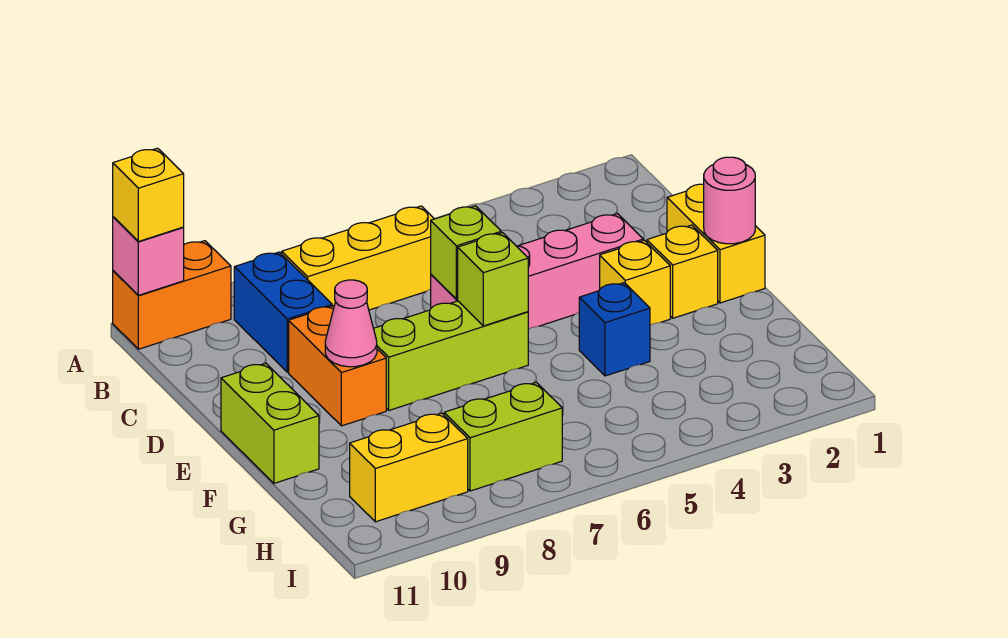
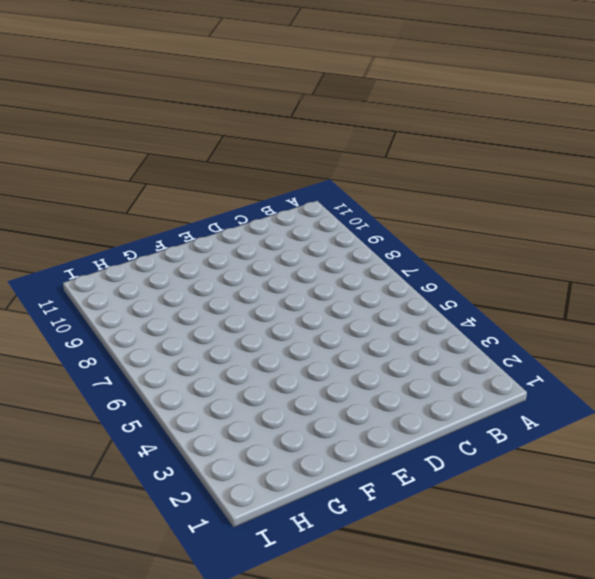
none -> orange brick A10:A11 level 1
none -> yellow brick B6:B8 level 1
none -> blue brick B9:C9 level 1

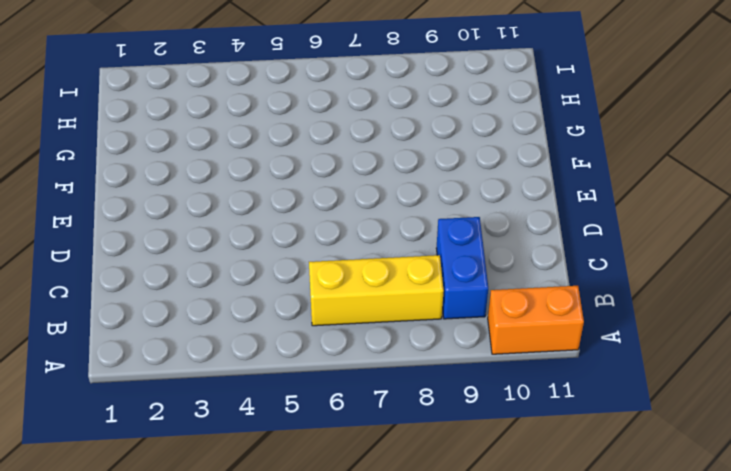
none -> yellow brick D1:E1 level 1
none -> pink brick D3:D6 level 1
none -> orange brick D9:E9 level 1

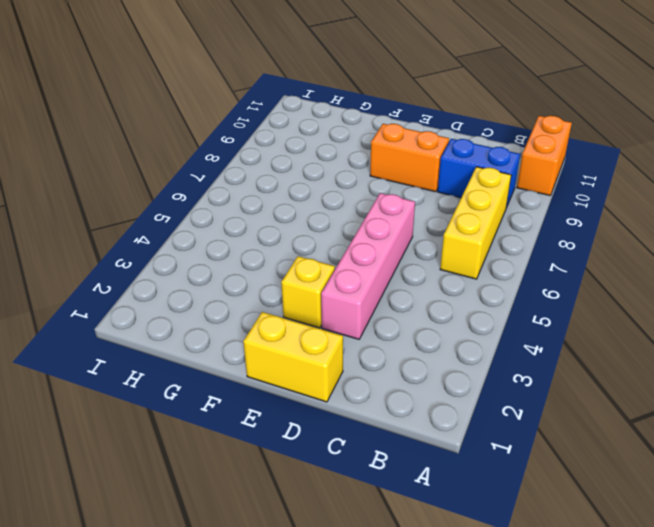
none -> yellow brick E2 level 1
none -> lime brick E6:E8 level 1
none -> lime brick E11:F11 level 1

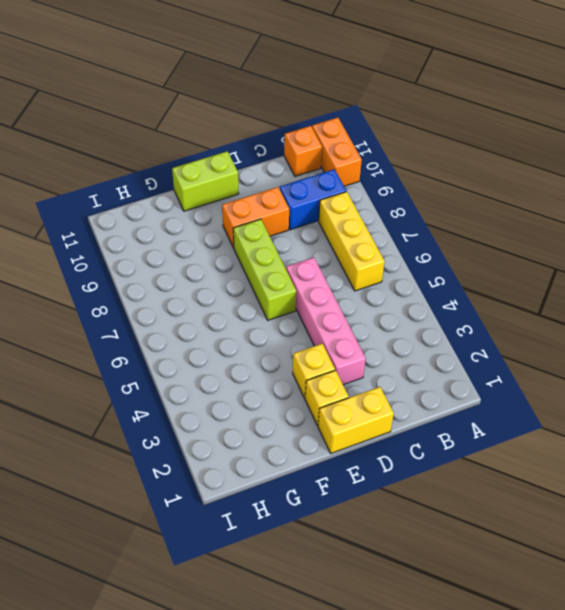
orange brick B11 level 1 -> none
none -> blue brick F4 level 1
none -> lime brick H7:H8 level 1
none -> yellow brick H9:H10 level 1

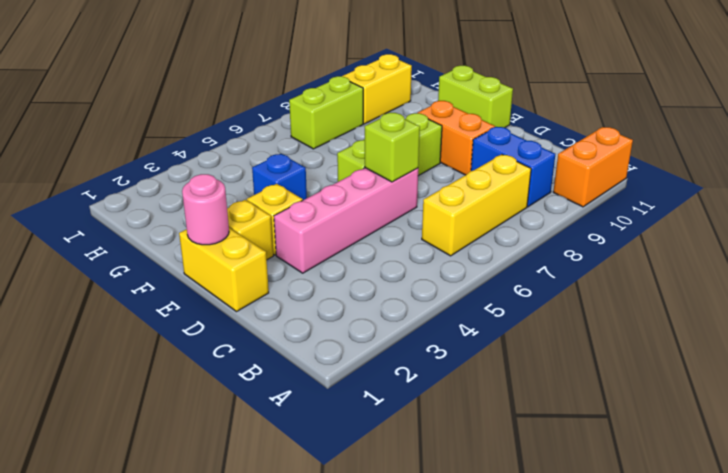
none -> pink brick A11 level 2
none -> lime brick E6 level 2
none -> pink cone E9 level 2

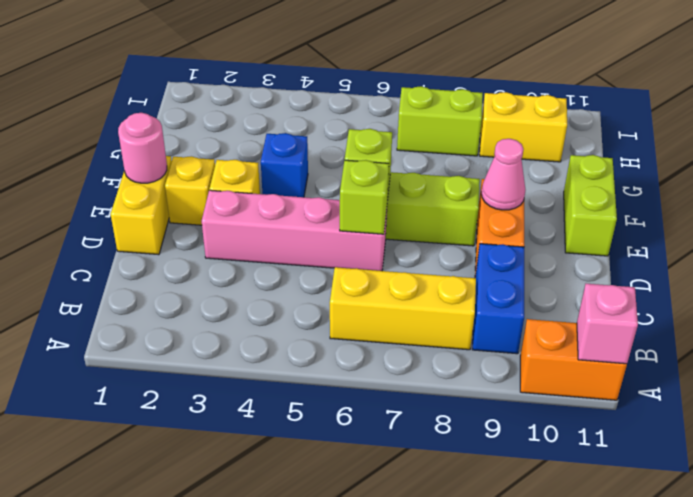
none -> yellow brick A11 level 3

